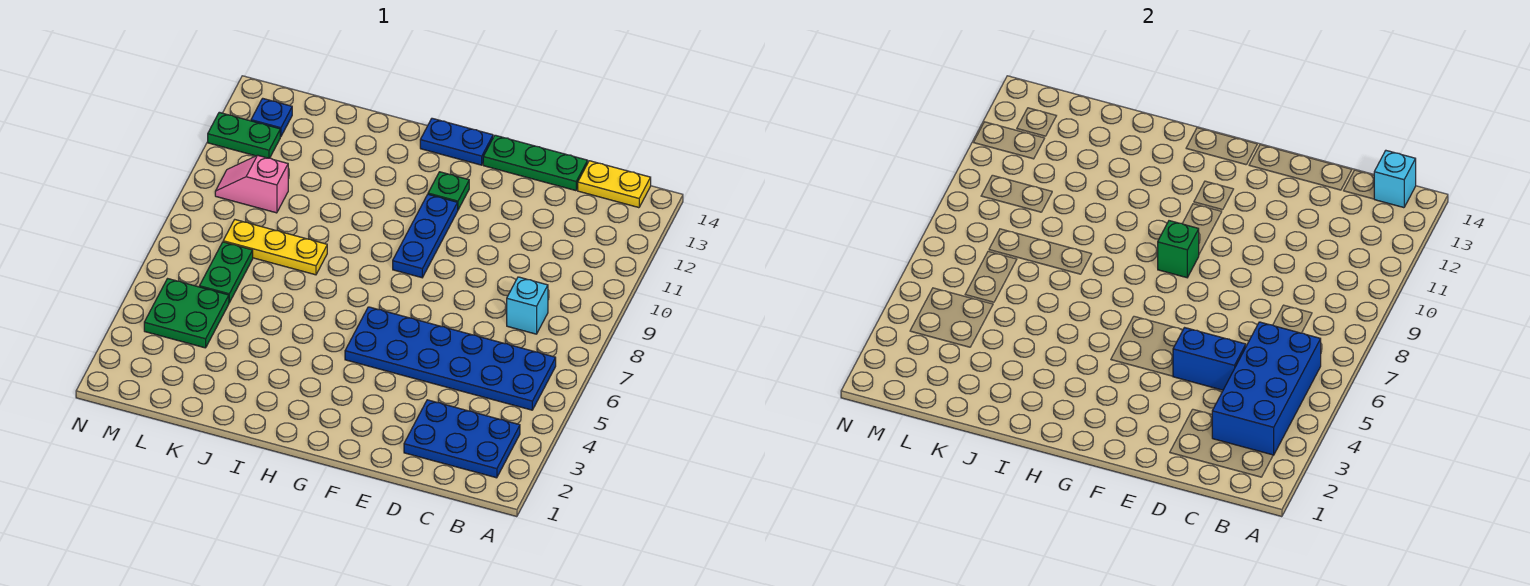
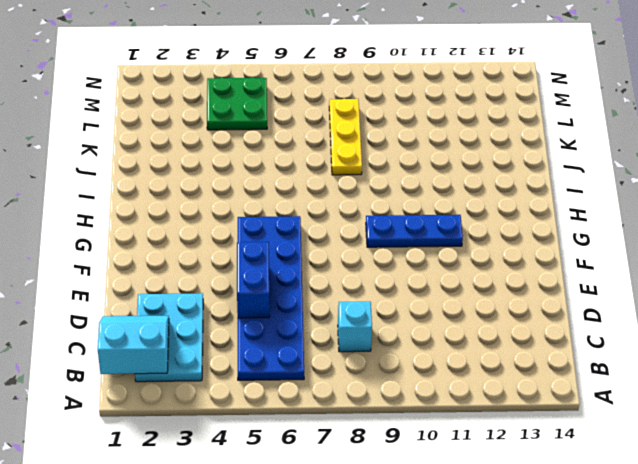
cyan slope B1:C2 level 2 top B -> none
cyan plate B2:D3 level 1 -> blue plate B2:D3 level 1
none -> yellow plate B14:C14 level 1
none -> green plate D14:F14 level 1
none -> green plate G12 level 1

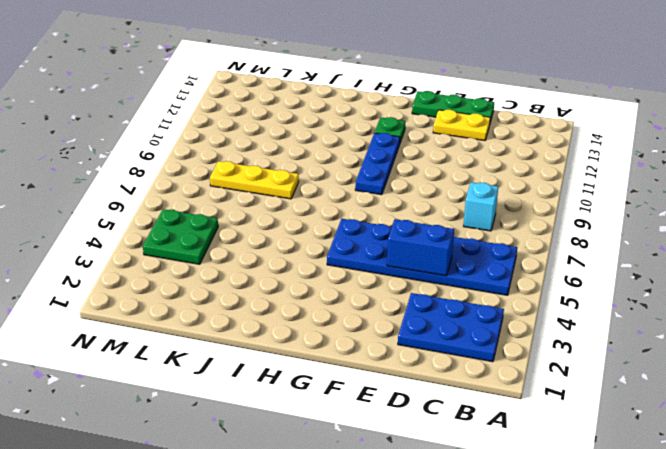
yellow plate D13:E13 level 1 -> yellow plate B14:C14 level 1
none -> blue plate G14:H14 level 1
none -> green plate L6:L7 level 1
none -> pink slope L10:M10 level 1 top L

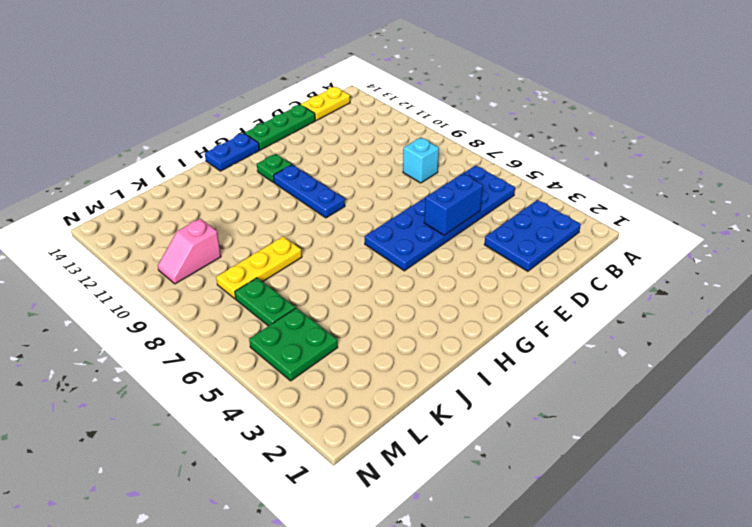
none -> green plate M12:N12 level 1
none -> blue plate M13 level 1
none -> blue brick B3:C6 level 2

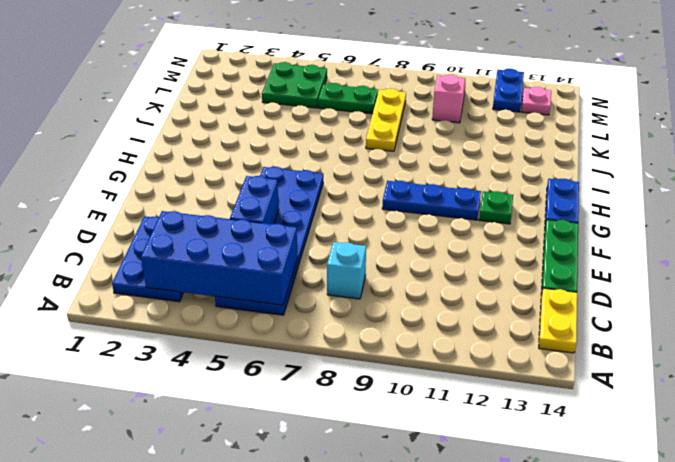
blue plate M12:N12 level 1 -> green plate M12:N12 level 1
pink plate M13 level 1 -> blue plate M13 level 1
none -> cyan brick B14 level 2
none -> green brick G9 level 2

